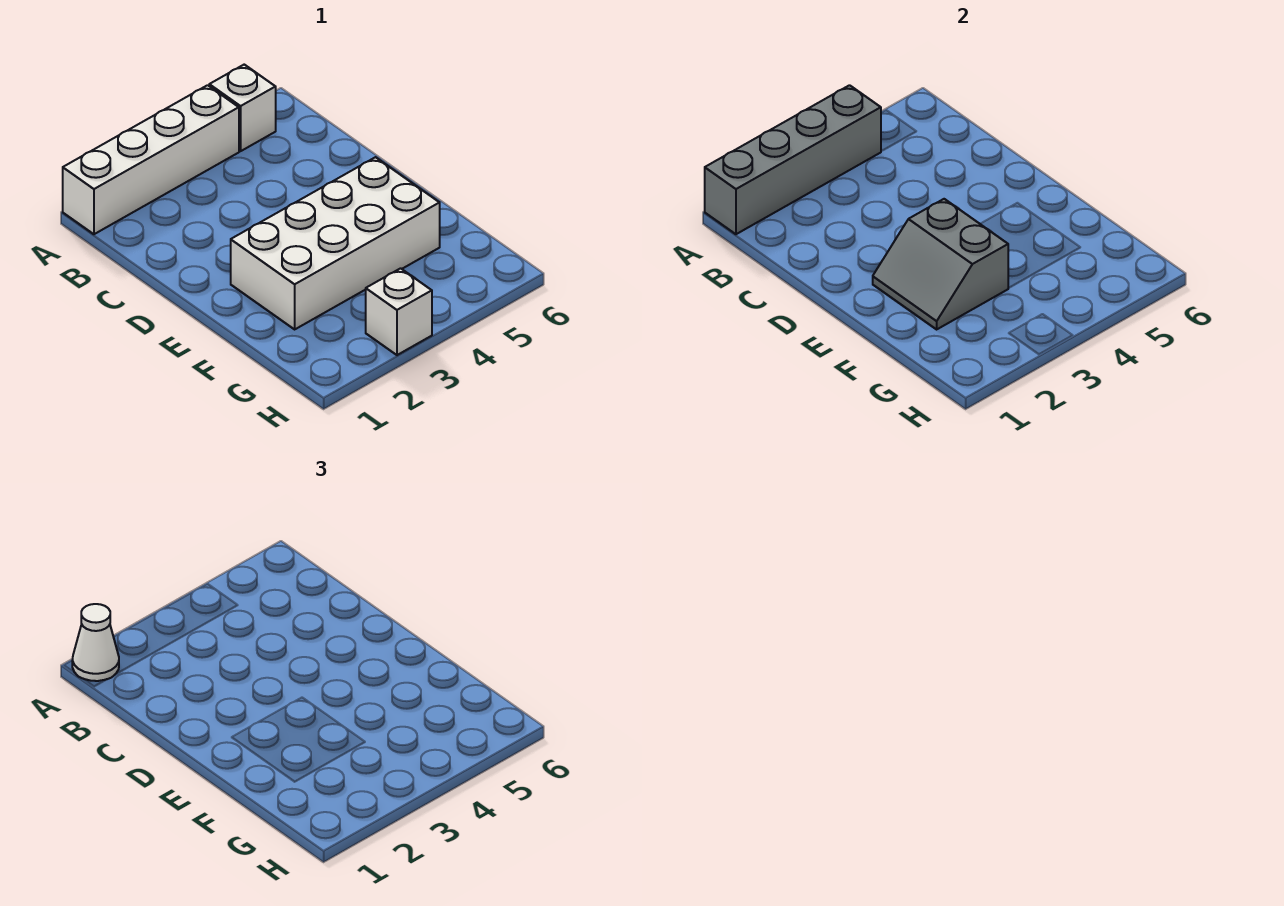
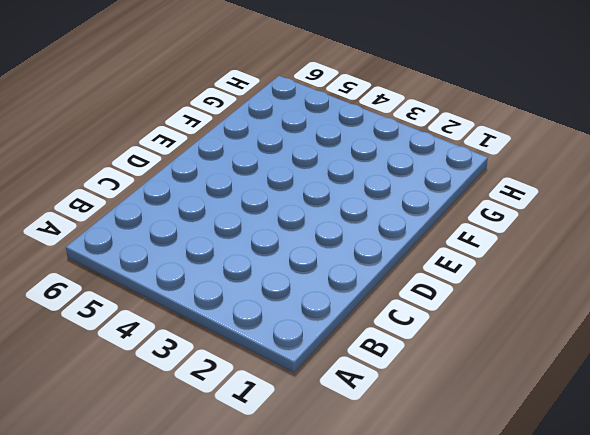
none -> white brick A1:A4 level 1
none -> white brick A5 level 1

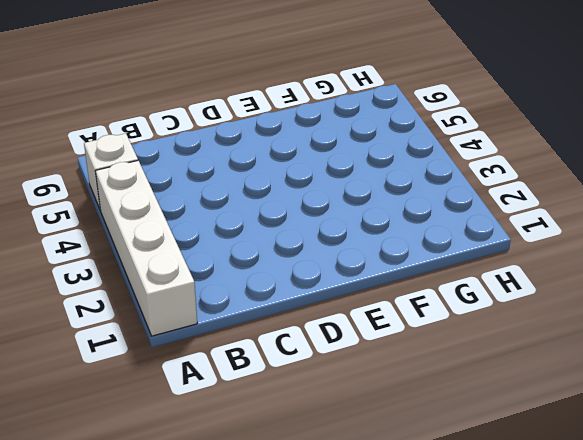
none -> white brick E2:F5 level 1
none -> white brick H3 level 1

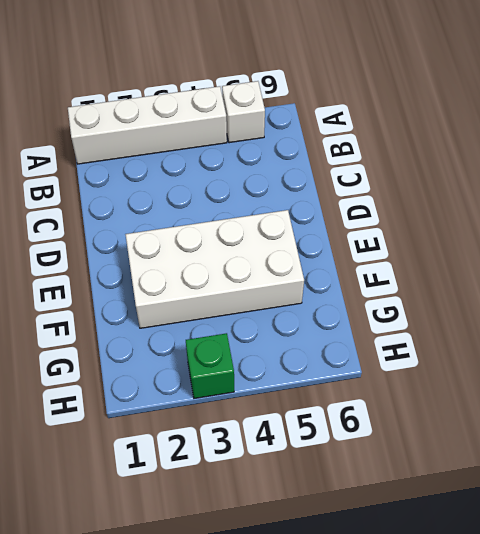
green brick H3 level 1 -> white brick H3 level 1
none -> grey brick A1:A4 level 2
none -> grey slope E2:F3 level 2 top 3

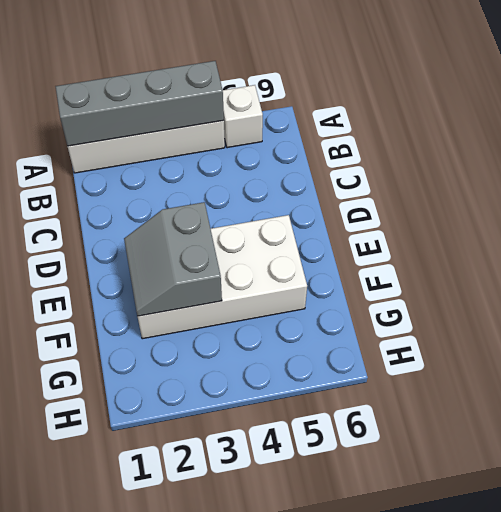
none -> white brick H3 level 1
none -> white cone A1 level 3

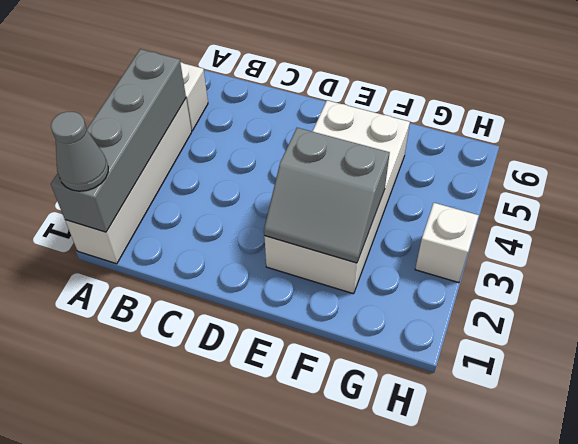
grey cone A1 level 3 -> white cone A1 level 3

